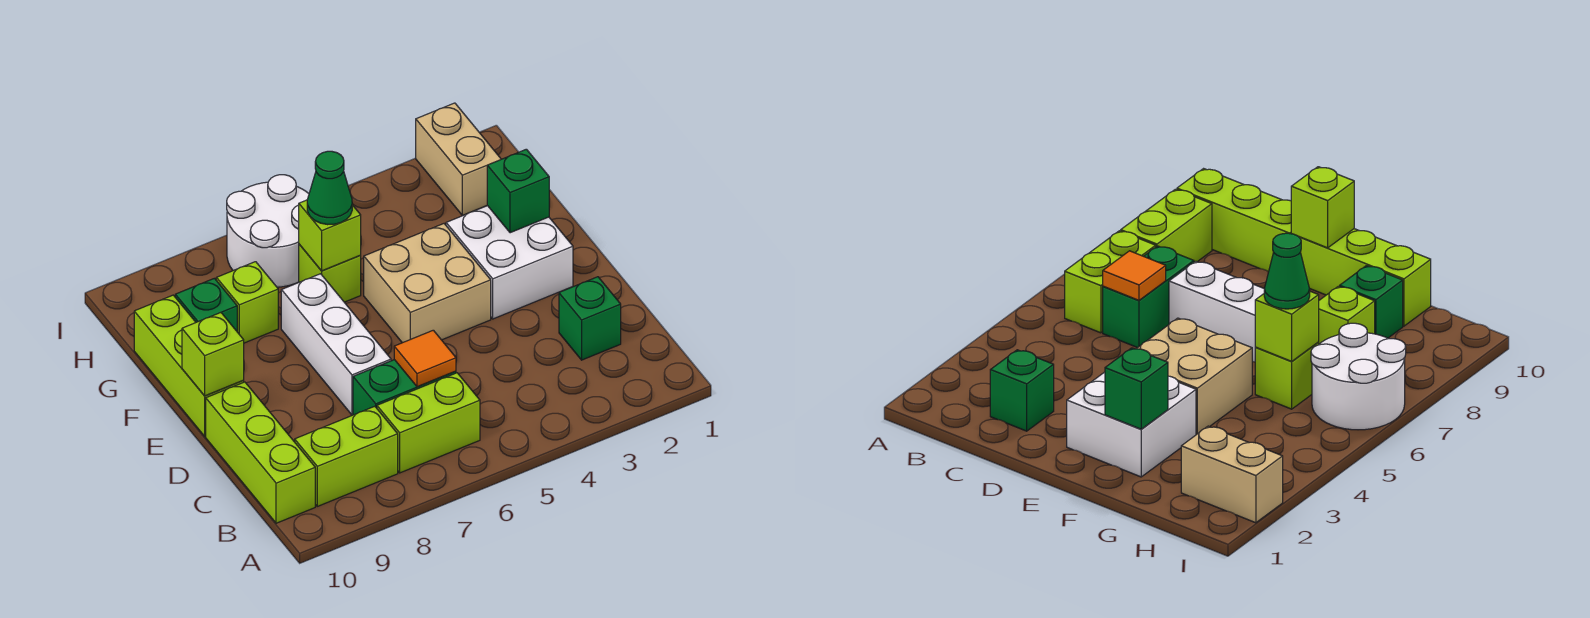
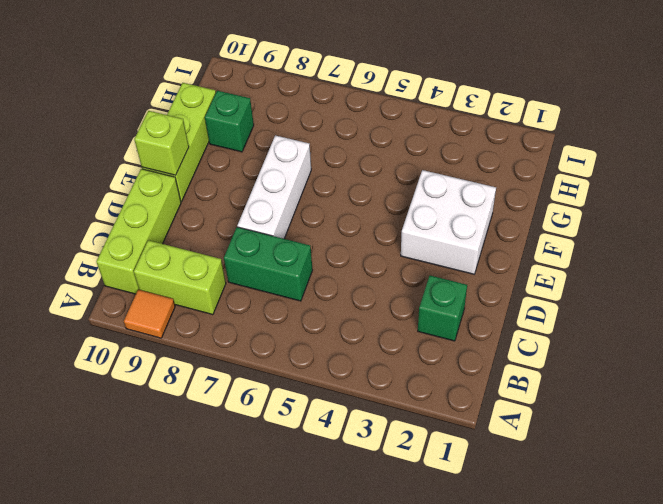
orange tile A9 level 1 -> orange tile C6 level 2
none -> lime brick B6:B7 level 1
none -> tan brick E4:F5 level 1
none -> lime brick G6 level 1

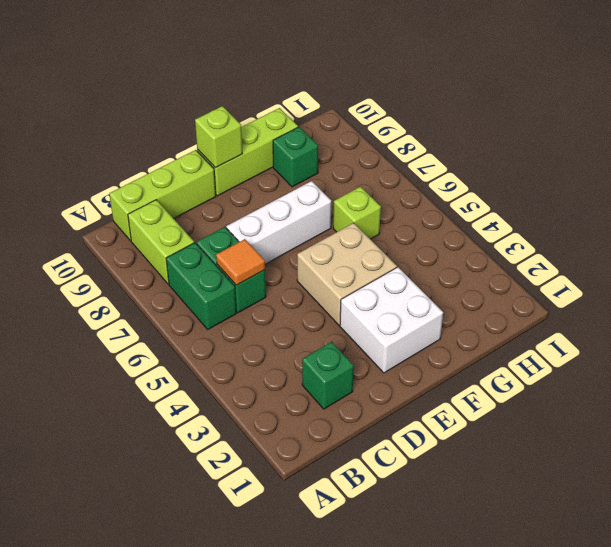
green brick B6:B7 level 1 -> lime brick B6:B7 level 1
none -> lime brick G8 level 1
none -> tan brick H2:I2 level 1
none -> white round brick H6:I7 level 1

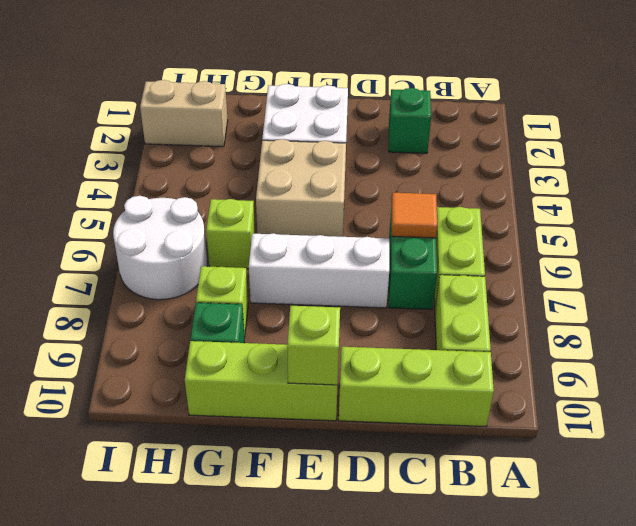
none -> green brick F2 level 2
none -> lime brick G6 level 2
none -> green cone G6 level 3

